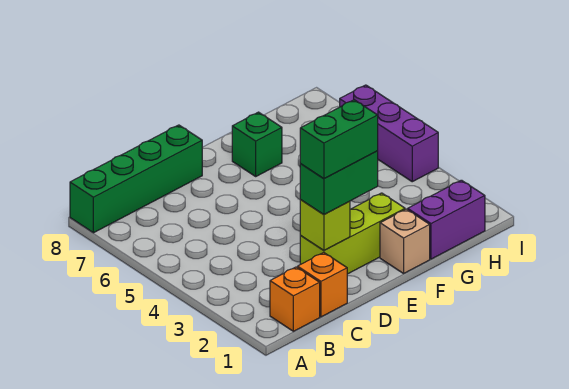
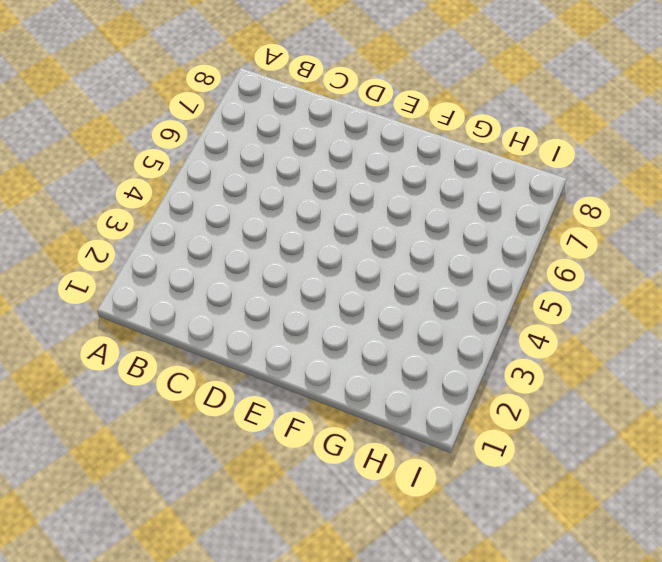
none -> green brick A8:D8 level 1
none -> orange brick B1 level 1

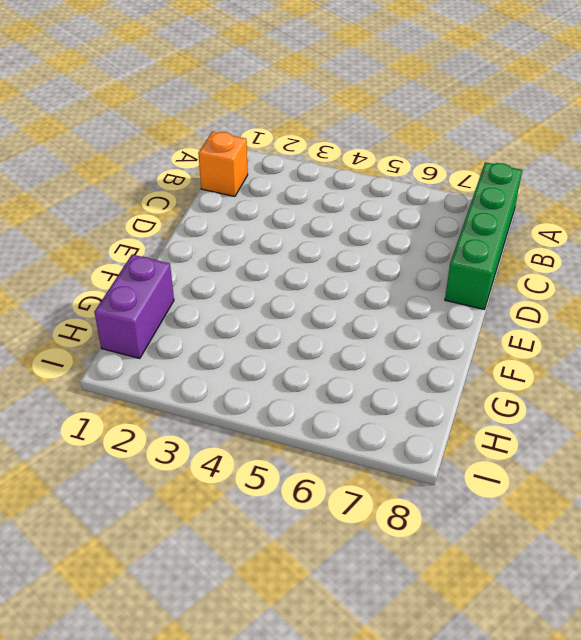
none -> orange brick C1 level 1
none -> lime brick D2:F2 level 1

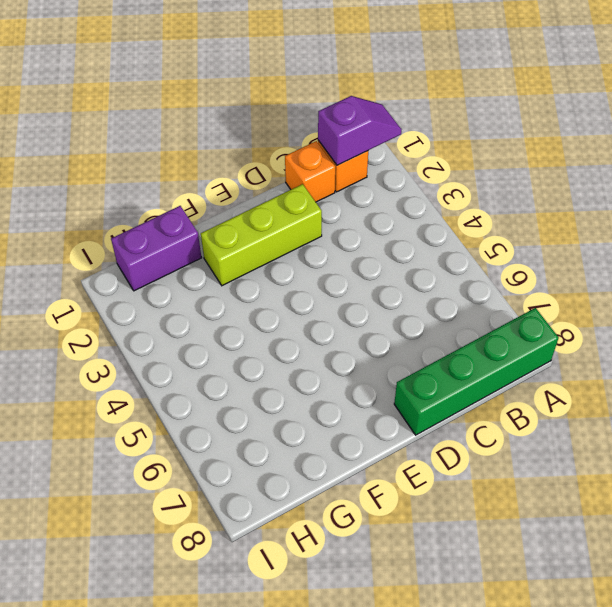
purple slope A1:B1 level 2 top B -> none
none -> tan brick F1 level 1
none -> green brick F7 level 1

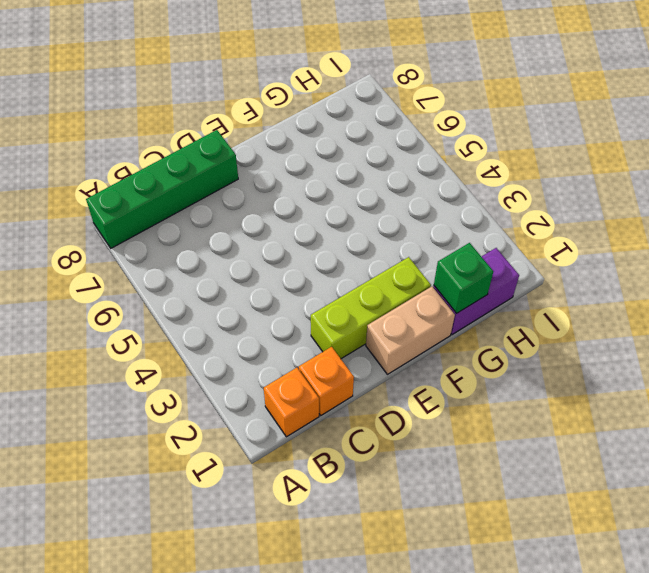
tan brick E1:F1 level 1 -> tan brick F1 level 1
green brick G1 level 2 -> green brick F7 level 1
none -> purple brick I4:I6 level 1
none -> lime brick D2 level 2

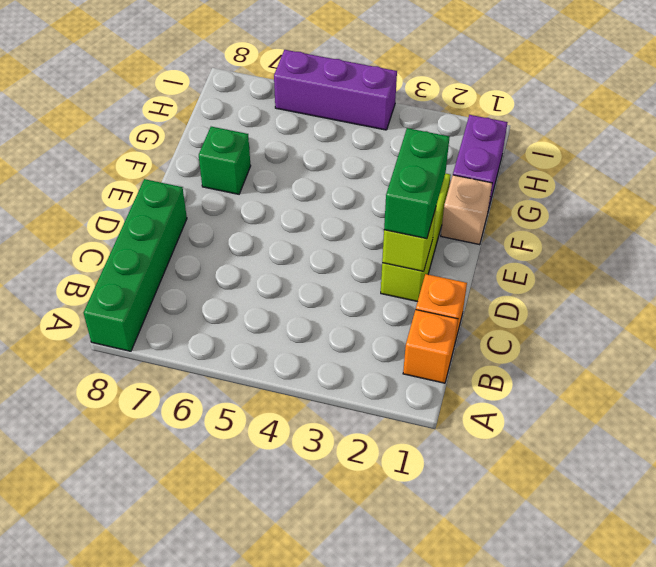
none -> green brick D2:E2 level 4

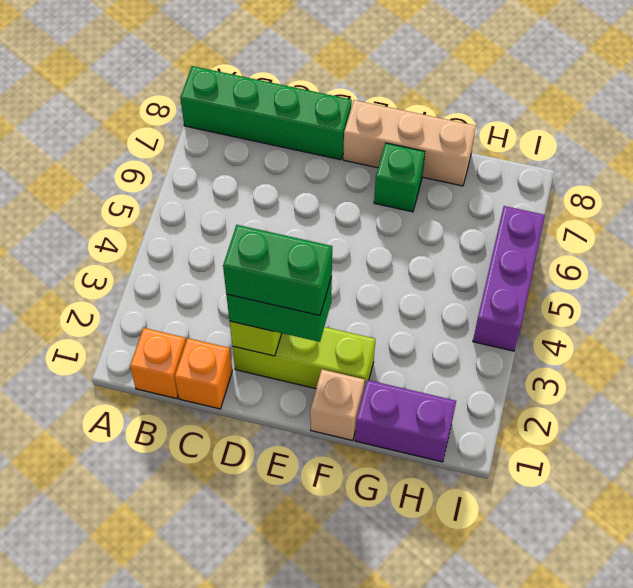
tan brick E8:G8 level 1 -> none

